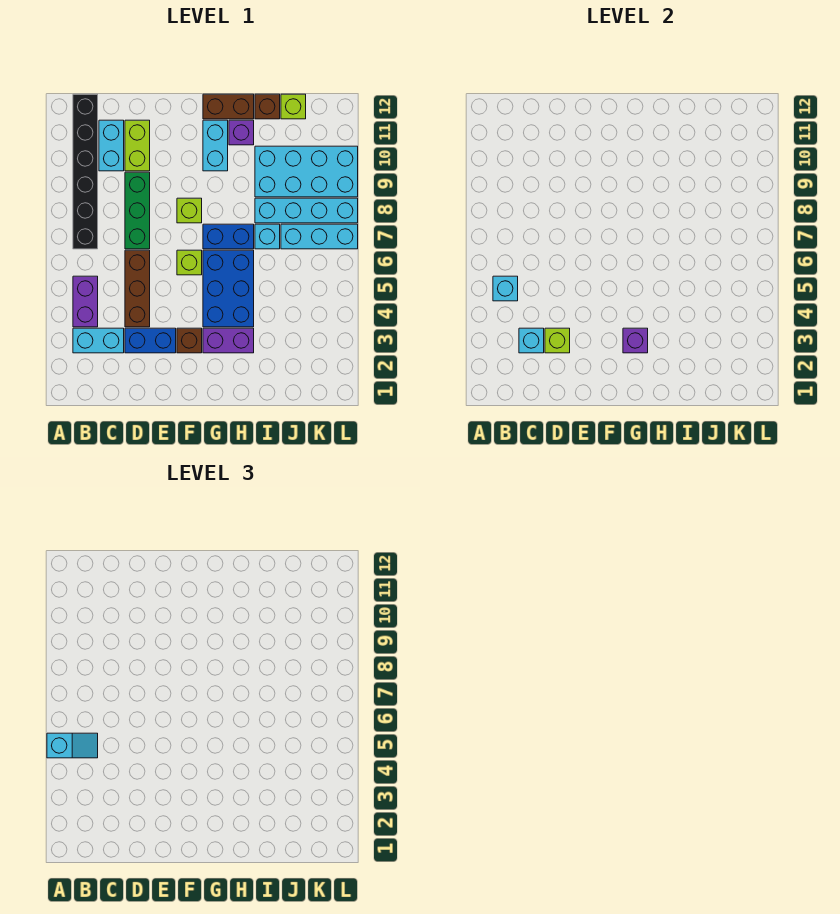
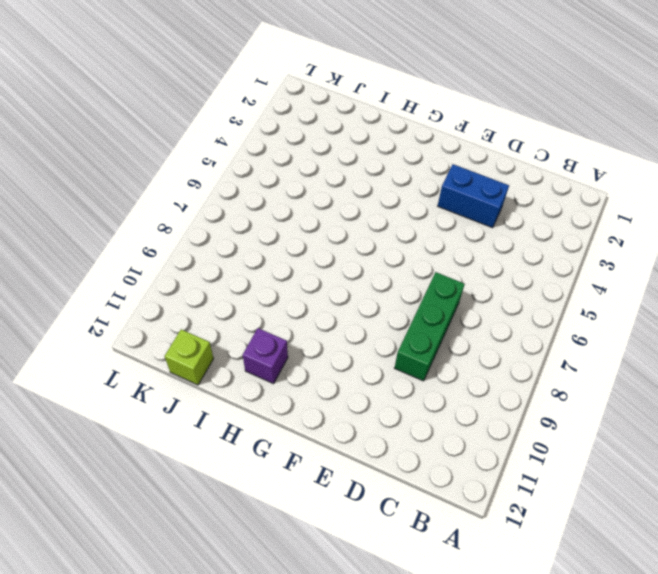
none -> cyan brick B3:C3 level 1
none -> purple brick B4:B5 level 1
none -> black brick B7:B12 level 1

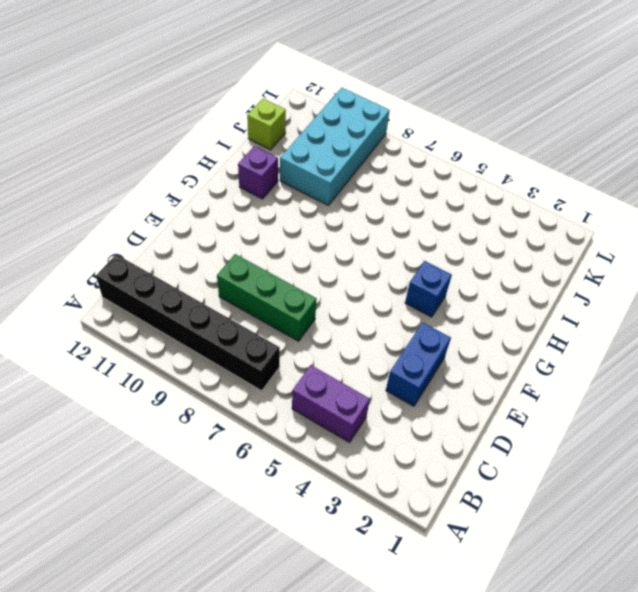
blue brick G4 level 1 -> blue brick G4:H6 level 1
none -> cyan brick B3:C3 level 1
none -> cyan brick C10:C11 level 1
none -> brown brick D4:D6 level 1

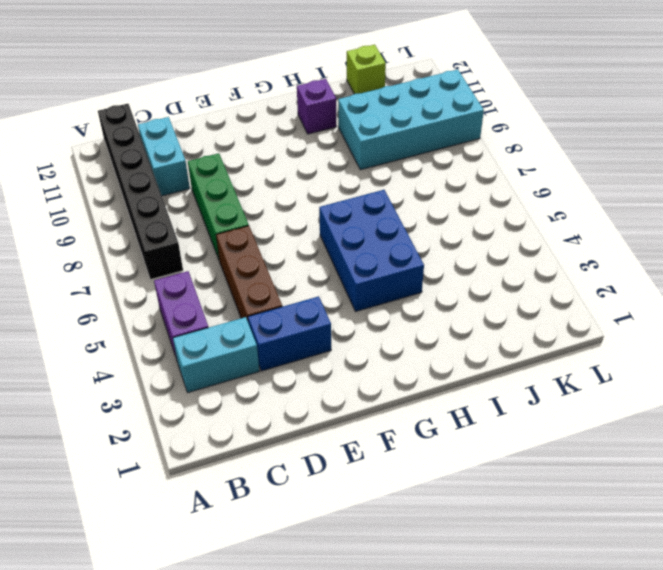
none -> lime brick D10:D11 level 1
none -> brown brick F3 level 1
none -> lime brick F6 level 1

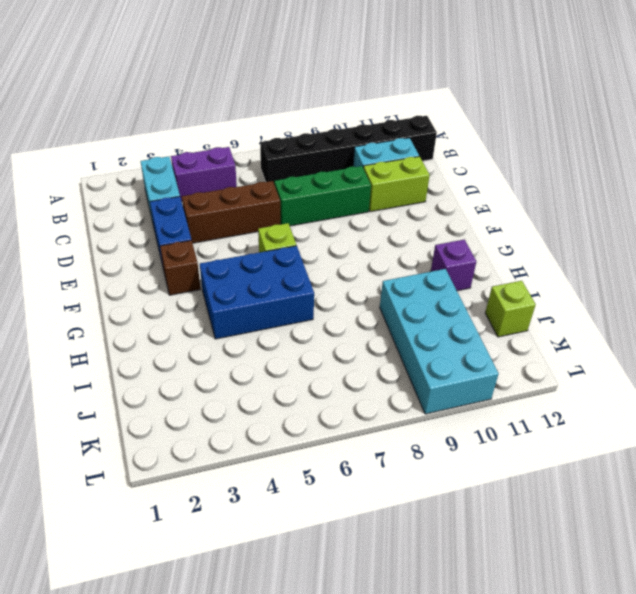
none -> lime brick F8 level 1
none -> purple brick G3:H3 level 1
none -> blue brick G7:H7 level 1

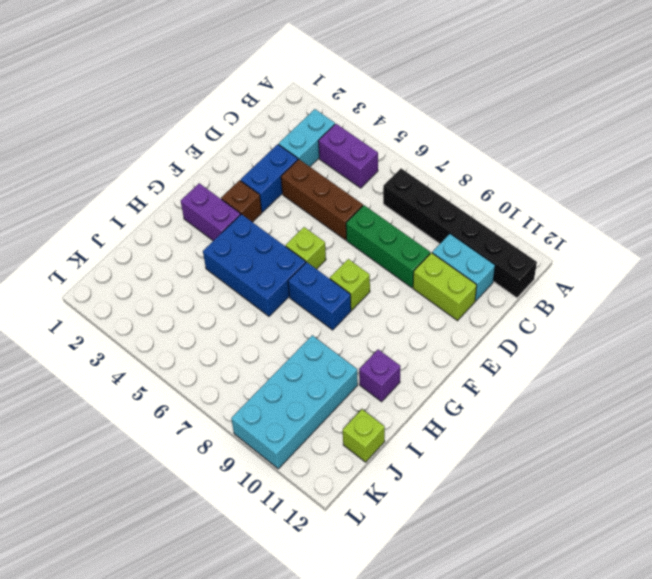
purple brick G2:G3 level 1 -> purple brick G3:H3 level 1
blue brick G7:G8 level 1 -> blue brick G7:H7 level 1
none -> cyan brick G10:G11 level 1
none -> brown brick G12:H12 level 1
none -> cyan brick I7 level 1

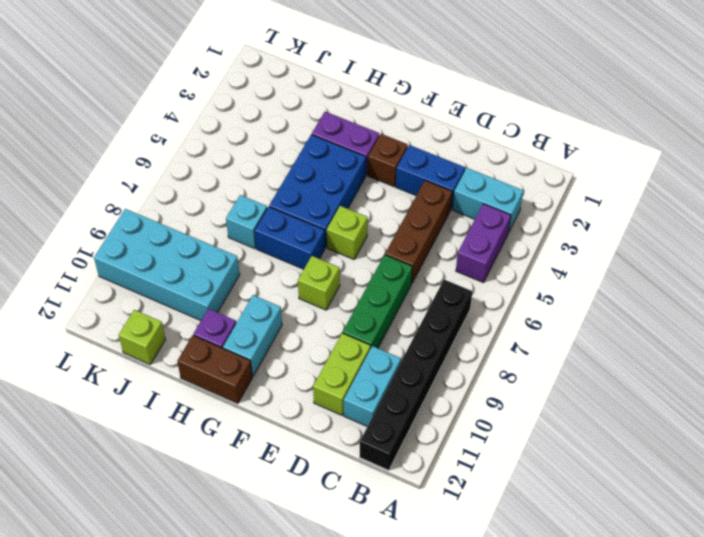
none -> cyan brick I8:L8 level 1
none -> brown brick I12 level 1
none -> cyan brick J7:L7 level 1

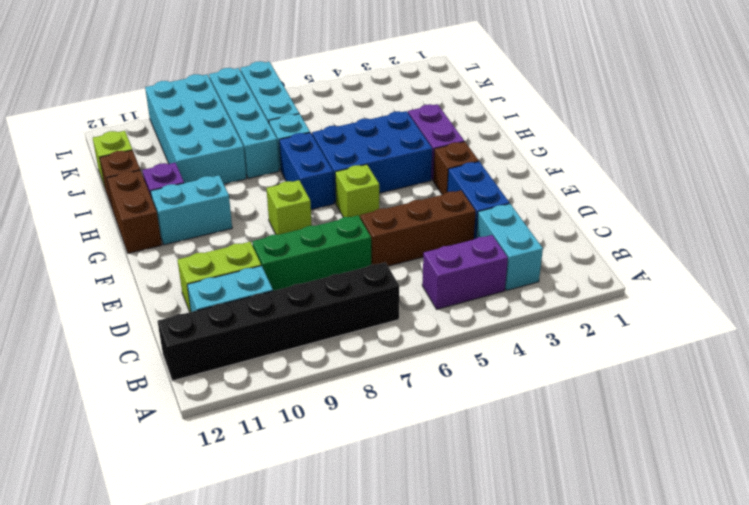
none -> cyan brick B5 level 2
none -> cyan brick C3 level 2
none -> lime brick D3 level 2

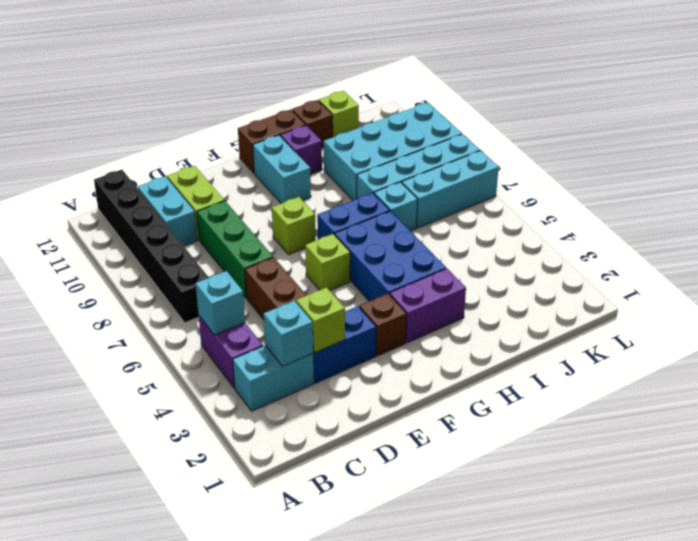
none -> purple brick G3 level 2
none -> cyan slope A5:B5 level 3 top A

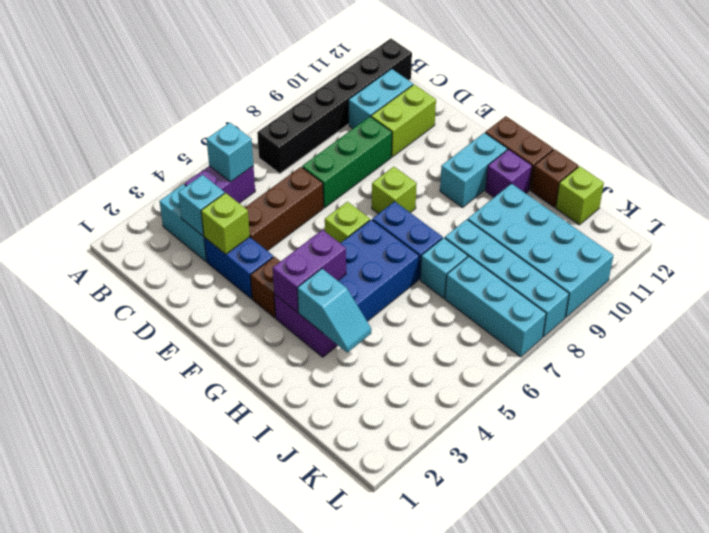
purple brick G3:G4 level 2 -> purple brick G3 level 2
cyan slope H3:I3 level 2 top H -> cyan slope A5:B5 level 3 top A

